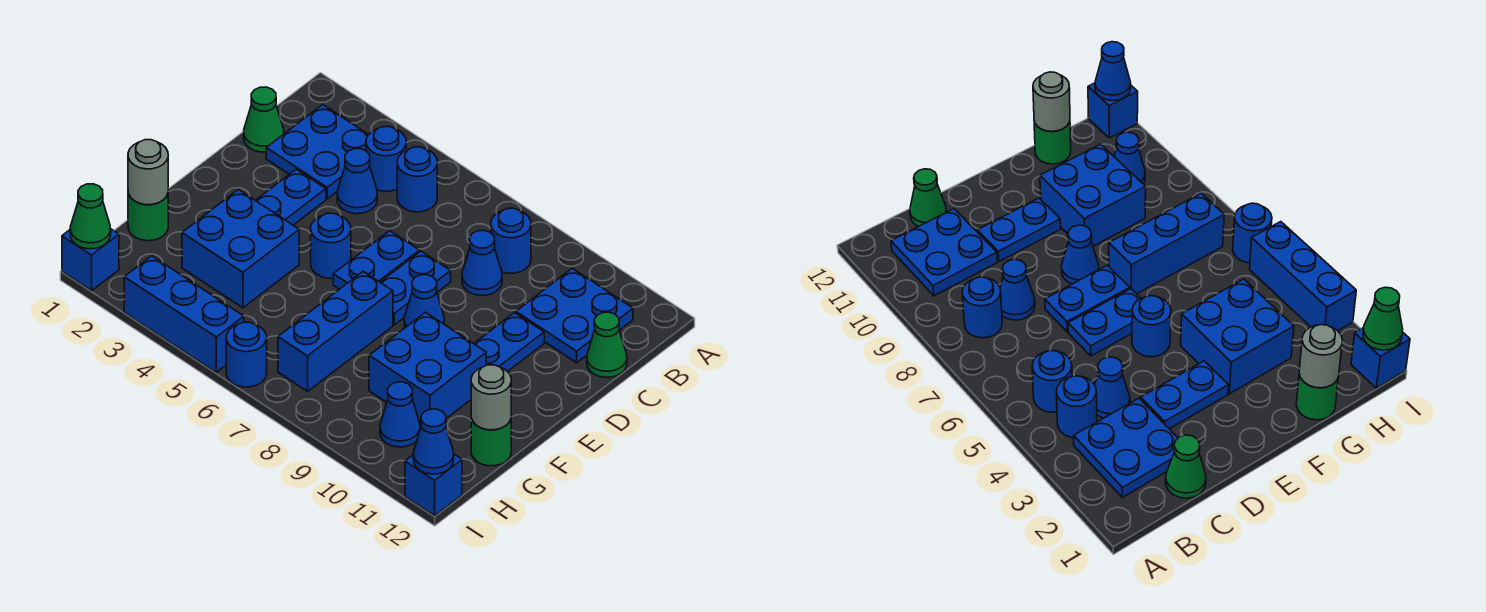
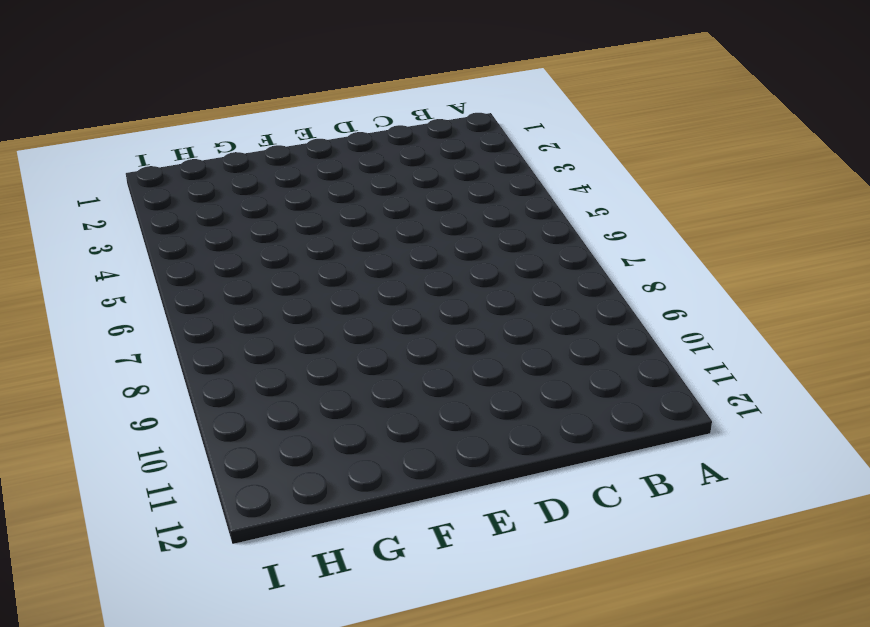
none -> blue plate B2:C3 level 1
none -> blue round brick B4 level 1
none -> blue round brick B5 level 1

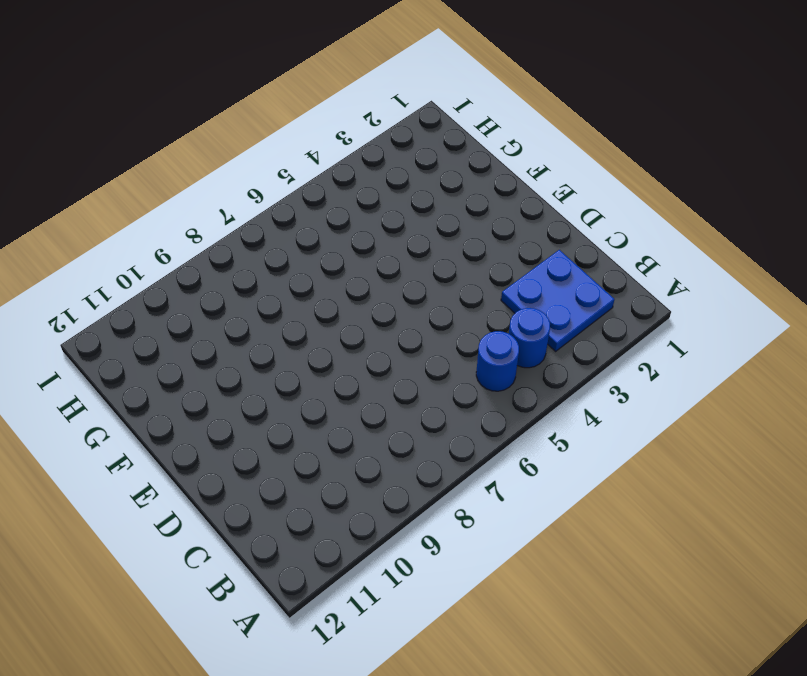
none -> blue round brick B8 level 1
none -> blue plate B10:C11 level 1
none -> green cone C1 level 1

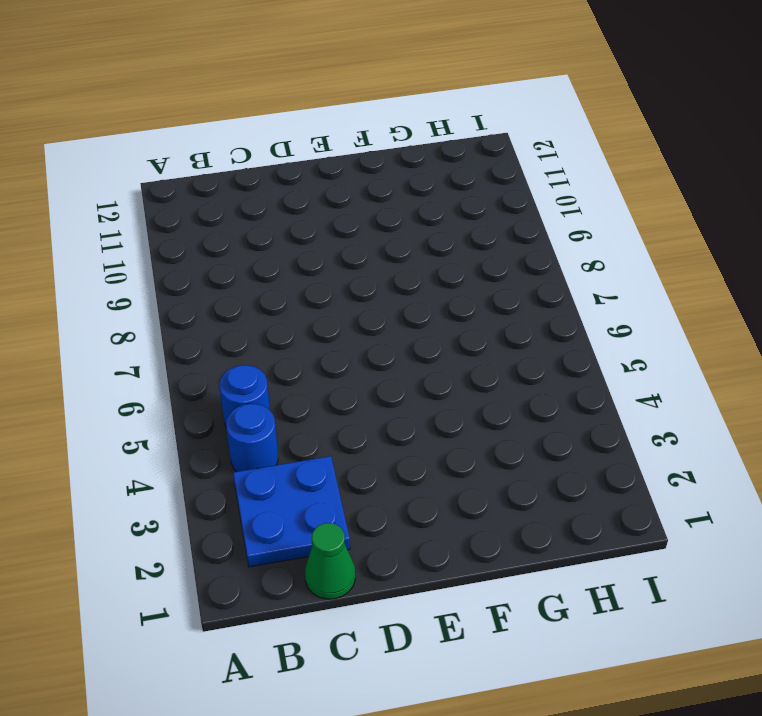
none -> blue round brick B8 level 1
none -> blue plate B10:C11 level 1
none -> blue cone C4 level 1

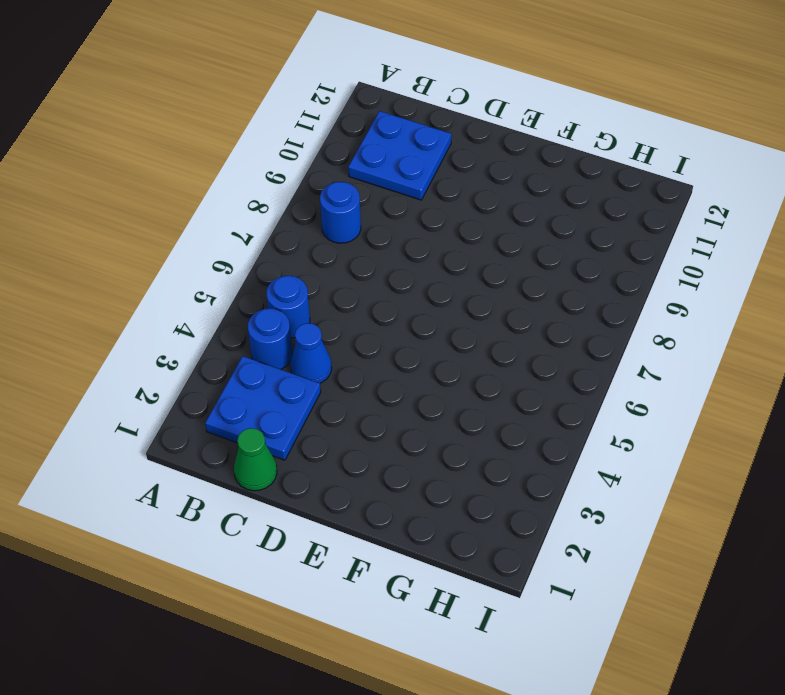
none -> blue cone C8 level 1
none -> green cone C12 level 1
none -> blue plate D3:E3 level 1

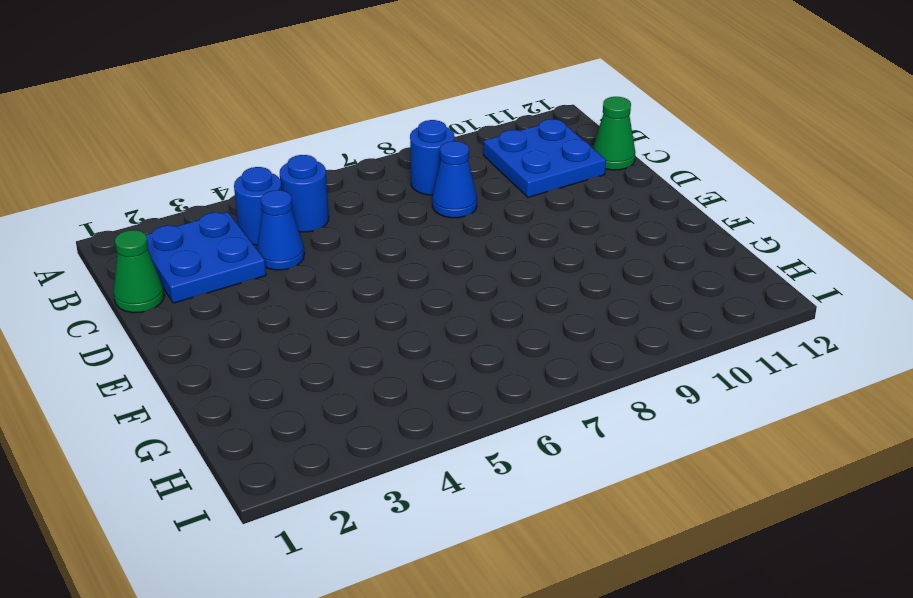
none -> blue plate D3:E3 level 1
none -> blue plate D6:E6 level 1
none -> blue plate D7:E7 level 1

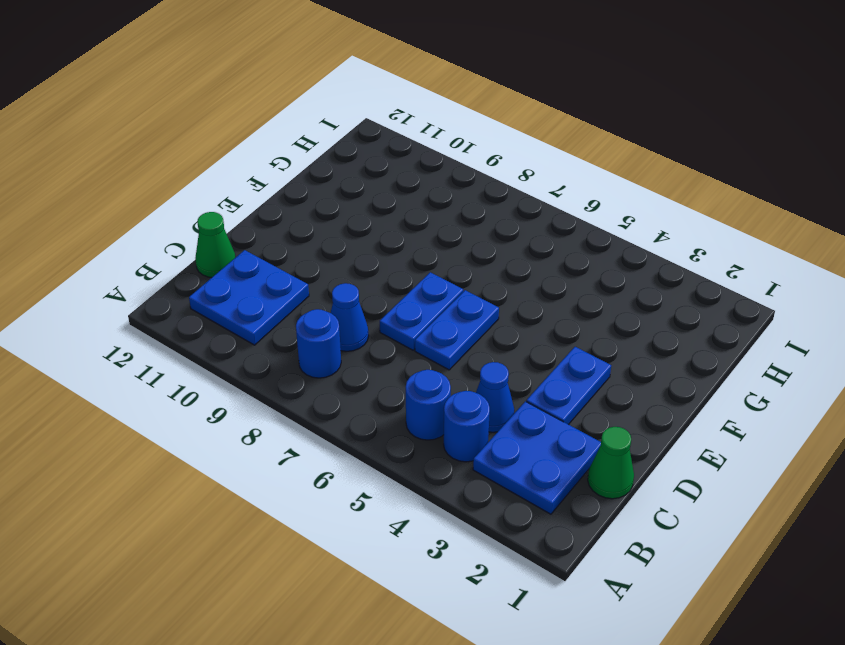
none -> blue plate D10:E10 level 1
none -> blue round brick E5 level 1
none -> blue cone E8 level 1

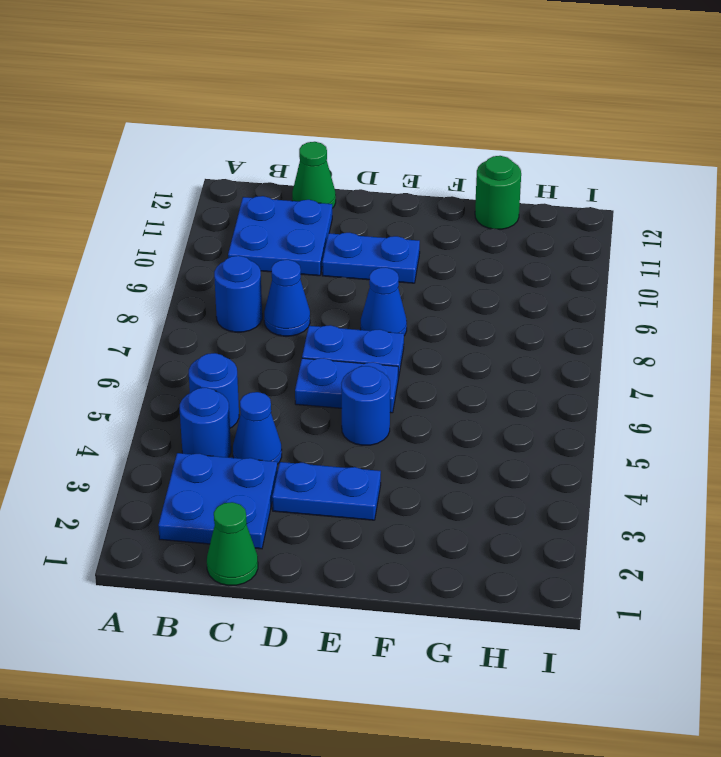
none -> blue brick F3:G4 level 1
none -> blue brick F7:H7 level 1
none -> blue brick F9:G10 level 1

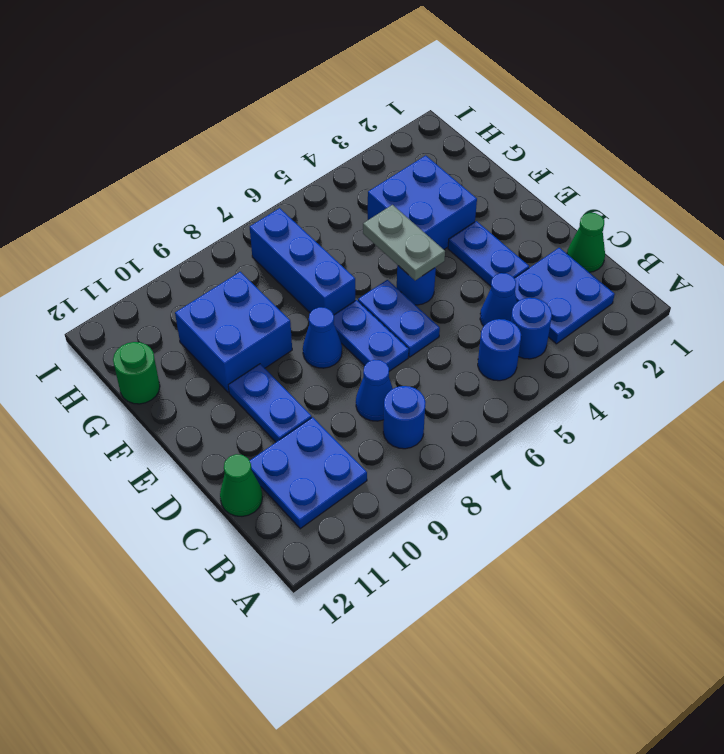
grey plate E5:F5 level 2 -> none
none -> green round brick G1 level 1
none -> blue cone H10 level 1
none -> blue brick I1 level 1

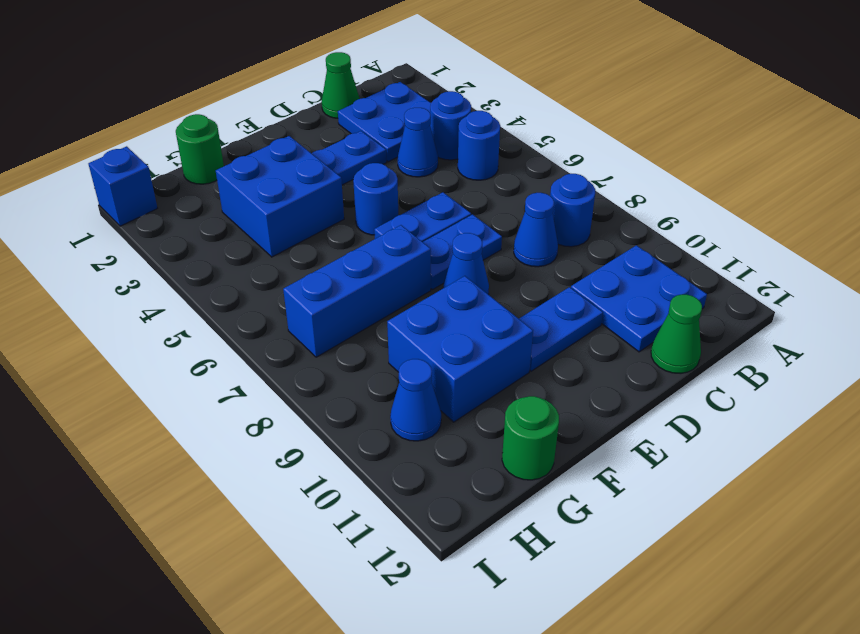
none -> blue brick I3:I5 level 1
none -> blue round brick I6 level 1
none -> blue brick I12 level 1

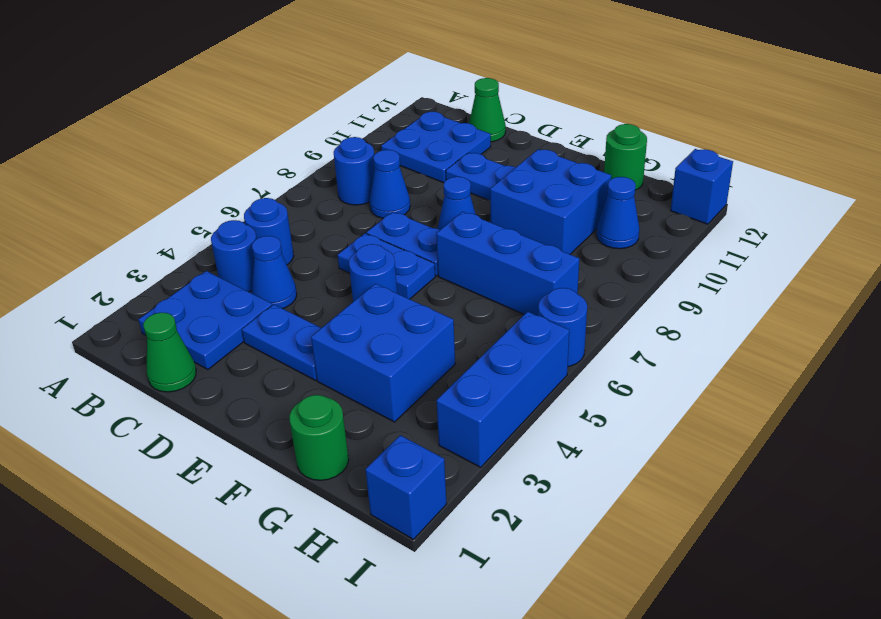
none -> grey round brick G1 level 2
none -> grey round brick G12 level 2
none -> green cone I1 level 2

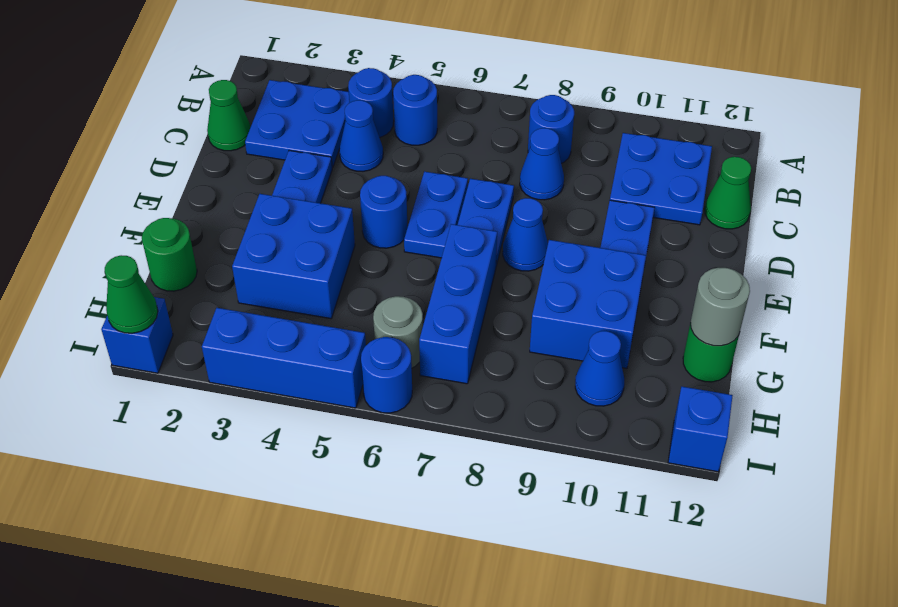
grey round brick H6 level 1 -> grey round brick G1 level 2
none -> blue cone I12 level 2

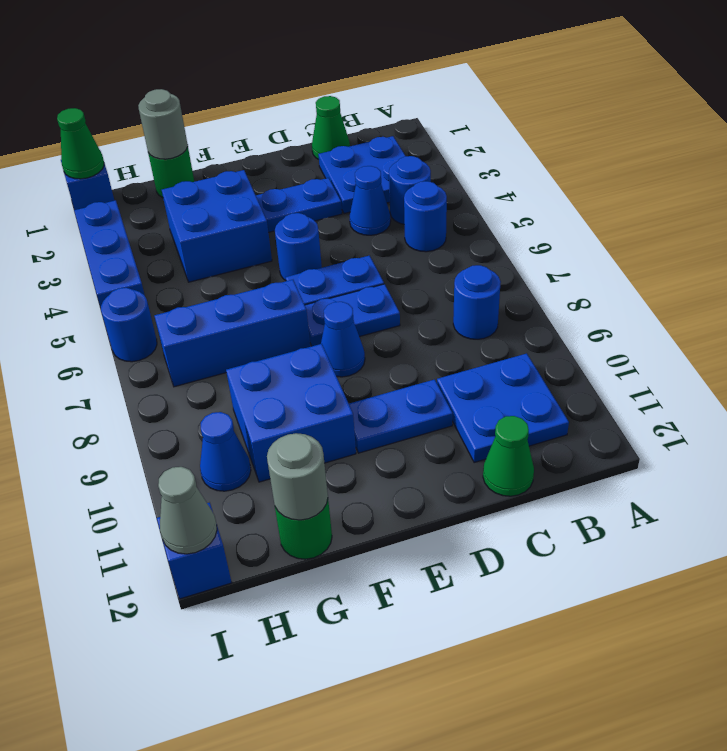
grey cone I12 level 2 -> blue cone I12 level 2
none -> blue cone C8 level 1

